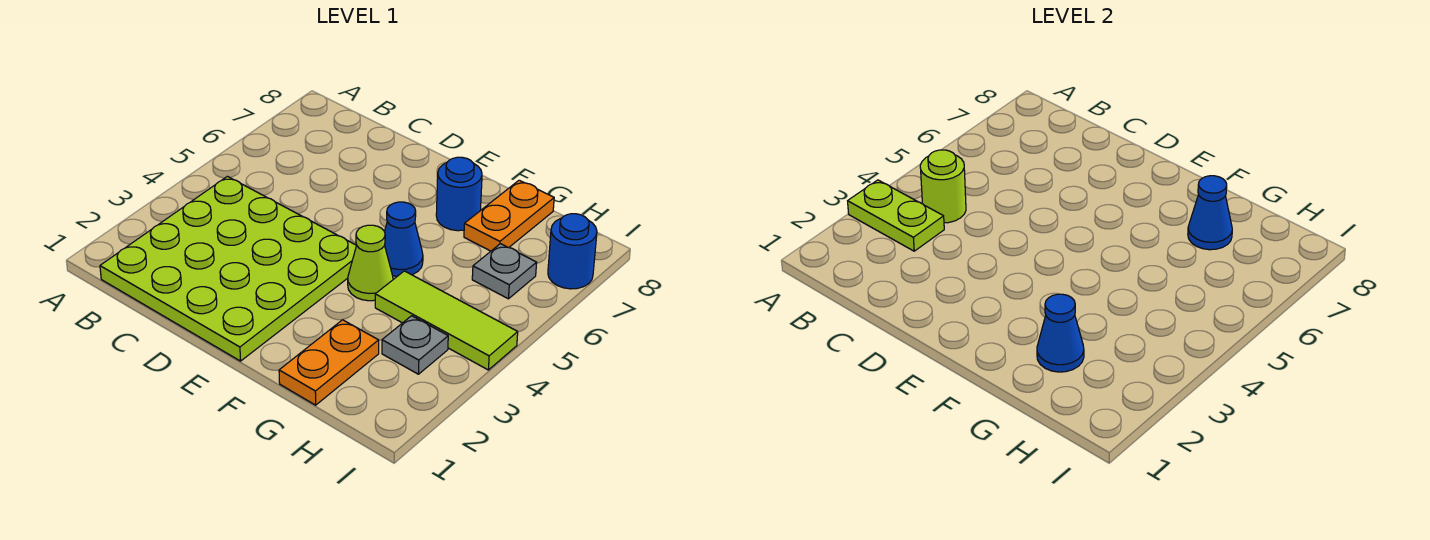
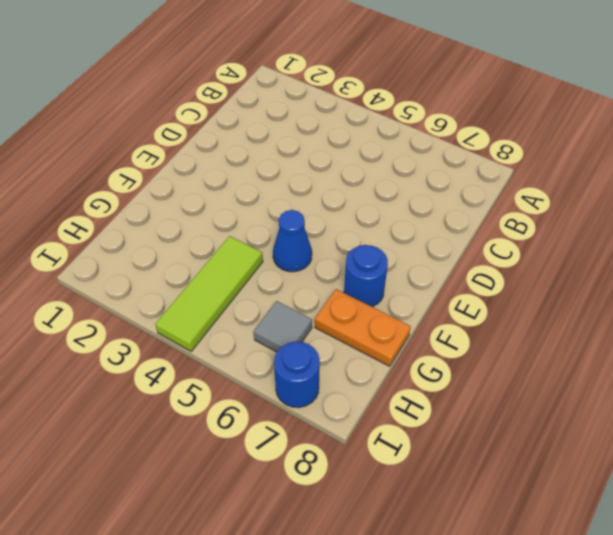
grey tile H6 level 1 -> grey plate H6 level 1
none -> lime plate B1:E4 level 1
none -> lime cone F4 level 1
none -> orange plate G1:G2 level 1

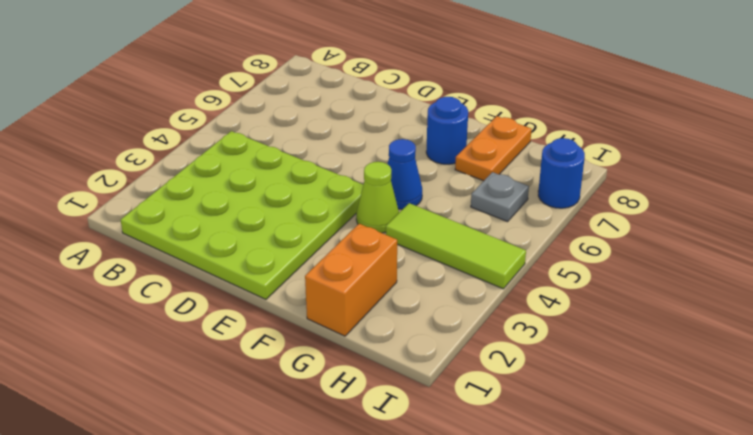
orange brick G1:G2 level 1 -> orange plate G1:G2 level 1
none -> grey plate H3 level 1
none -> lime plate A3:B3 level 2
none -> lime round brick B4 level 2

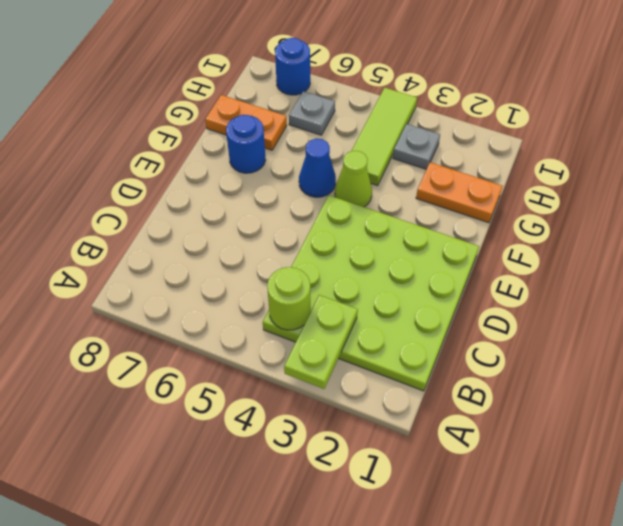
none -> blue cone G2 level 2
none -> blue cone G7 level 2

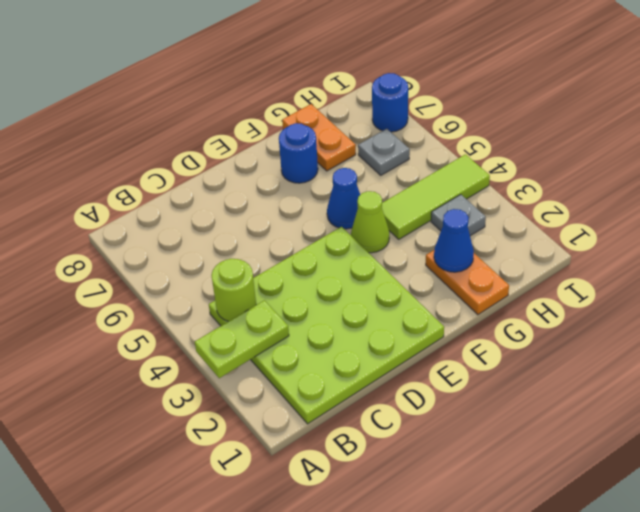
none -> blue cone G7 level 2

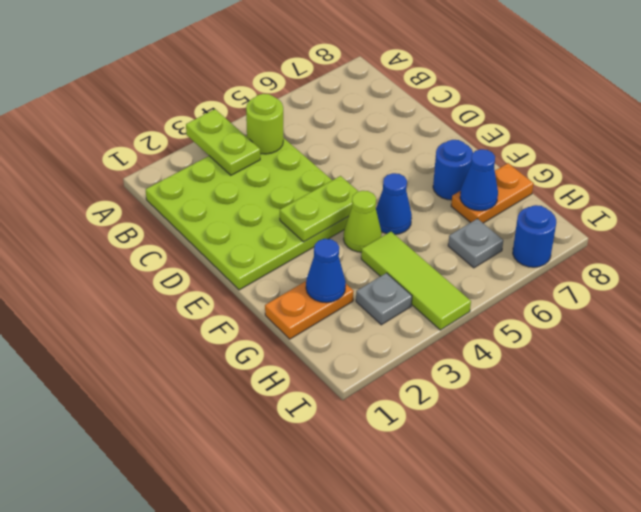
lime plate E3:E4 level 2 -> none

